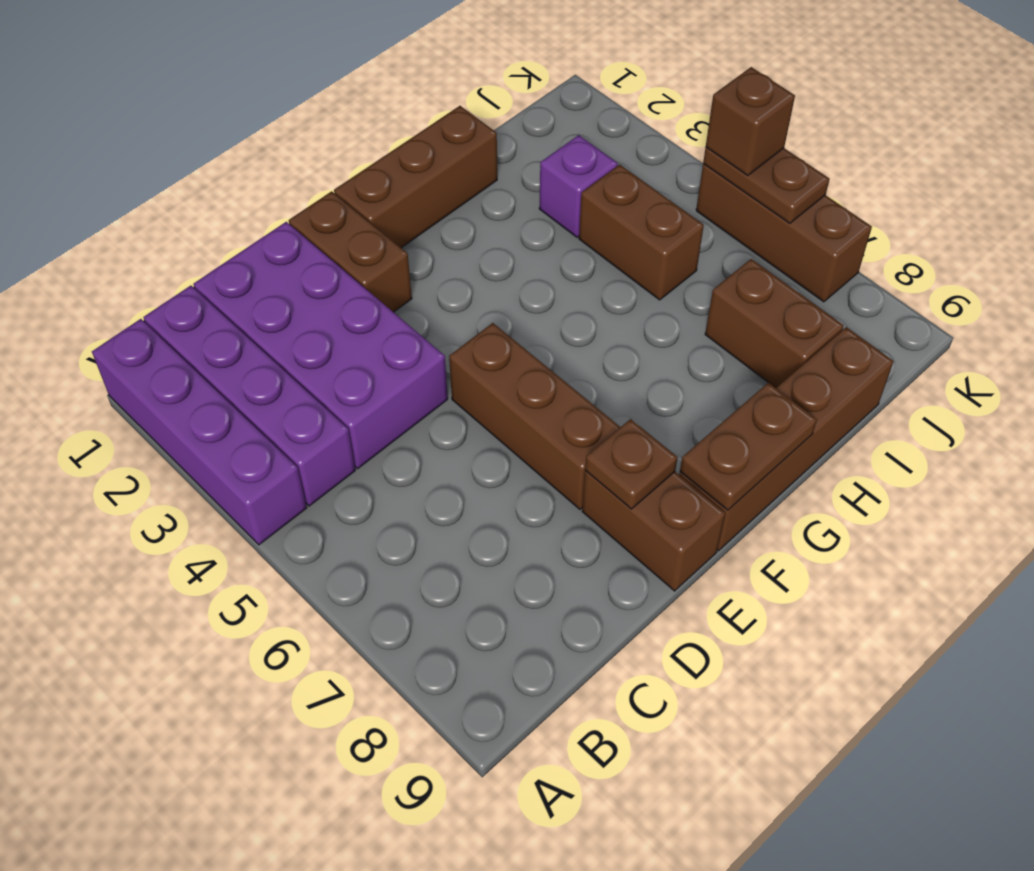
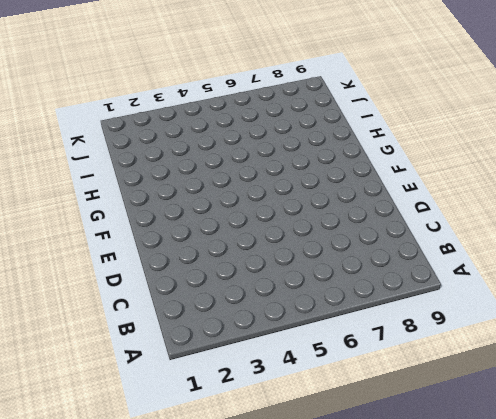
none -> purple brick A1:A4 level 1
none -> purple brick B1:B4 level 1
none -> purple brick C1:D4 level 1

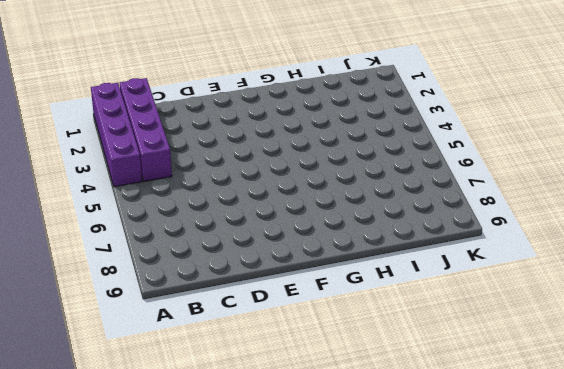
none -> purple brick C1:D4 level 1
none -> brown brick E1:E2 level 1
none -> brown brick E5:E7 level 1

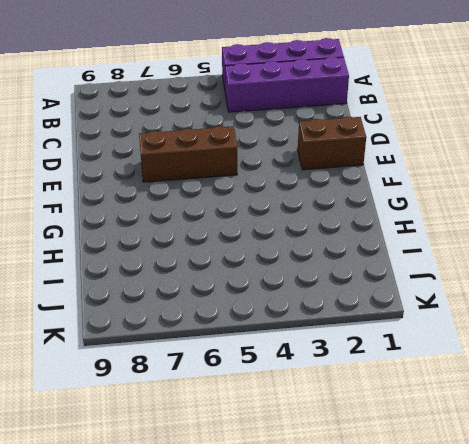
none -> purple brick C1:D4 level 1
none -> brown brick E8:E9 level 1
none -> brown brick F1:H1 level 1

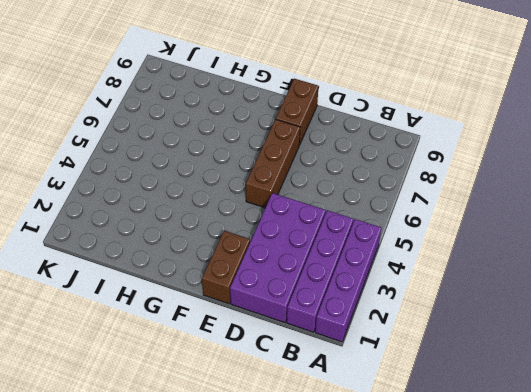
none -> brown brick F1:H1 level 1
none -> brown brick F9:I9 level 1
none -> purple brick I3 level 1

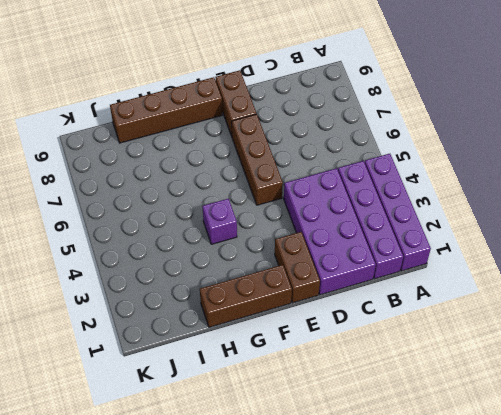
purple brick G4 level 1 -> purple brick I3 level 1
none -> brown brick I4:I5 level 1
none -> brown brick I7:I8 level 1
none -> brown brick K5:K7 level 1

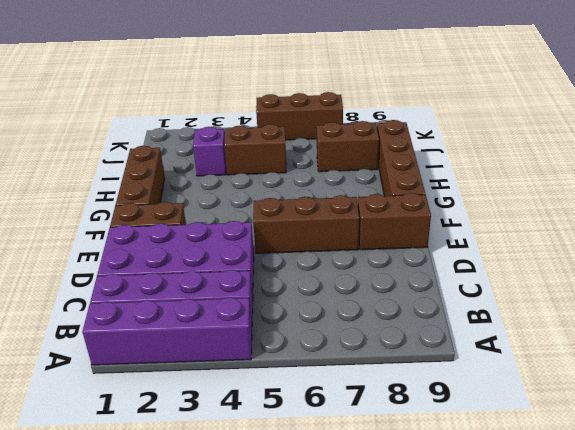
none -> brown plate E8 level 2
none -> brown plate F9:G9 level 2
none -> brown plate K5:K6 level 2

